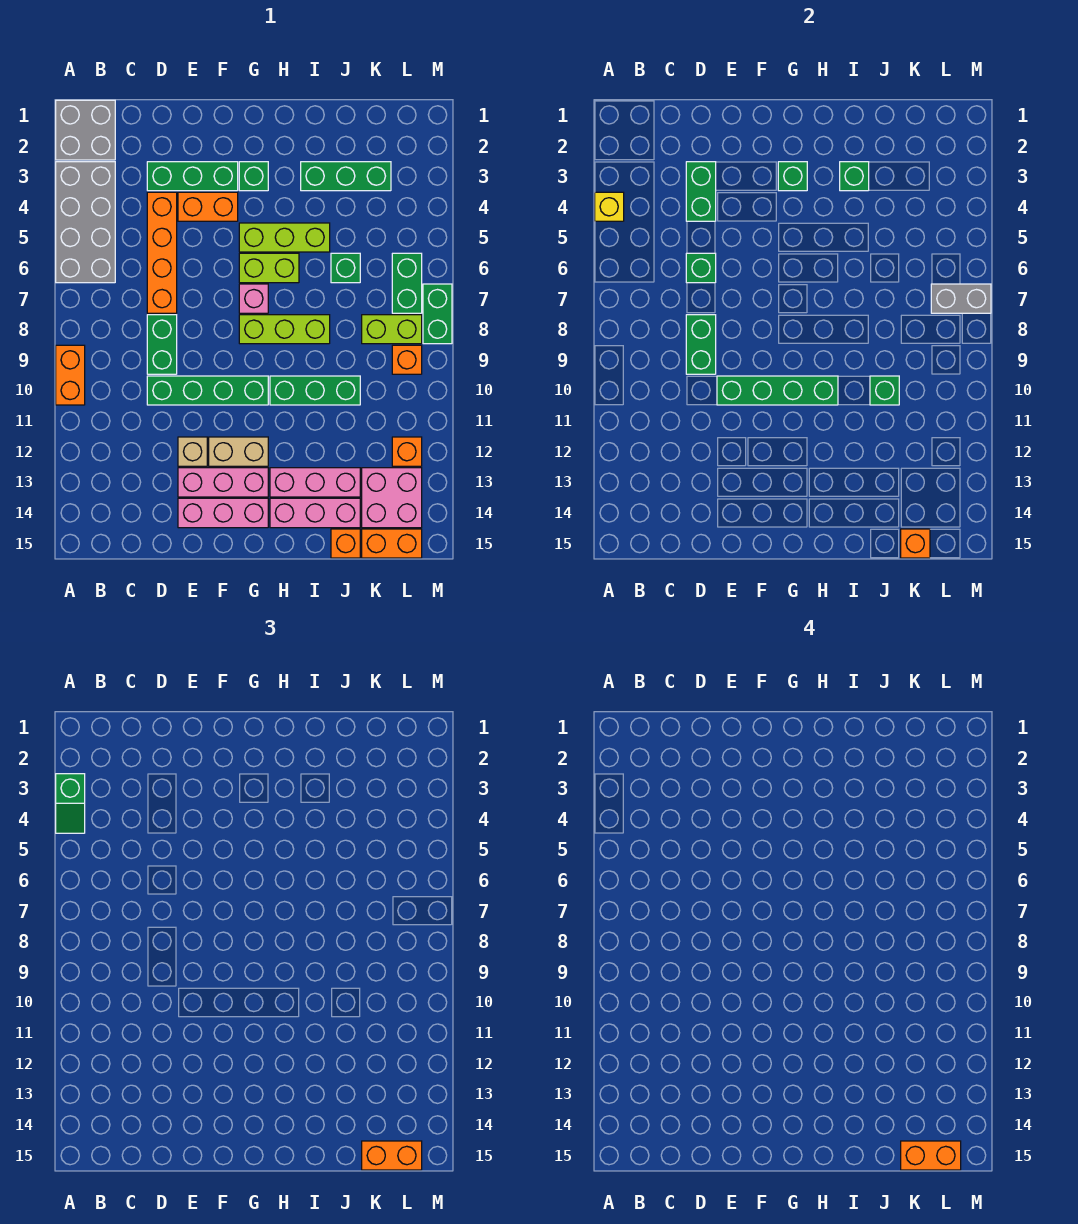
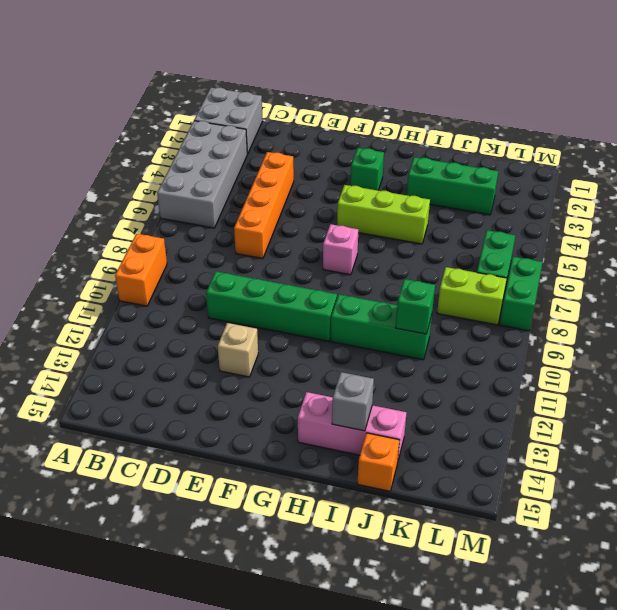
grey brick I14 level 2 -> none
none -> green brick D3:F3 level 1
none -> green brick D8:D9 level 1
none -> orange brick E4:F4 level 1
none -> pink brick E13:G13 level 1

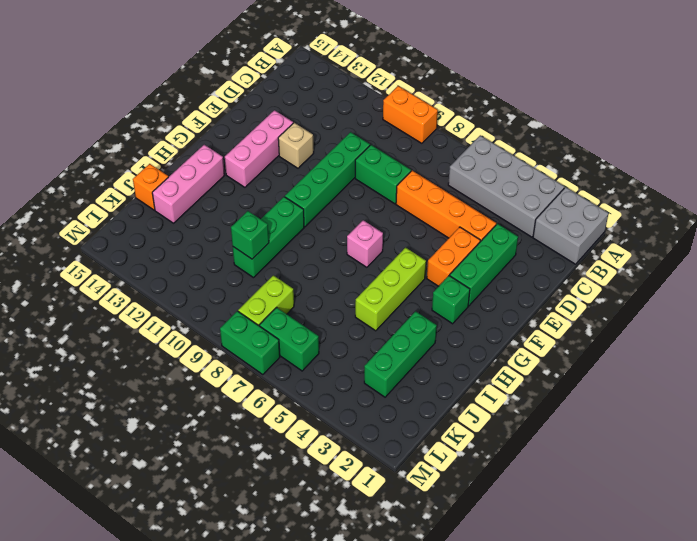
none -> pink brick E14:G14 level 1
none -> tan brick F12:G12 level 1
none -> lime brick G6:H6 level 1
none -> lime brick G8:I8 level 1

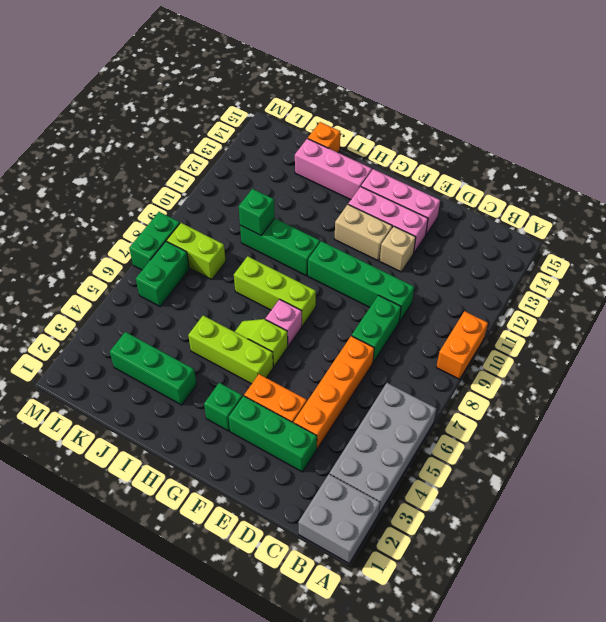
lime slope G6:H6 level 1 top G -> lime brick G6:H6 level 1
none -> pink brick H13:J13 level 1
none -> green brick J6 level 1
none -> pink brick K13:L14 level 1
none -> orange brick K15:L15 level 1

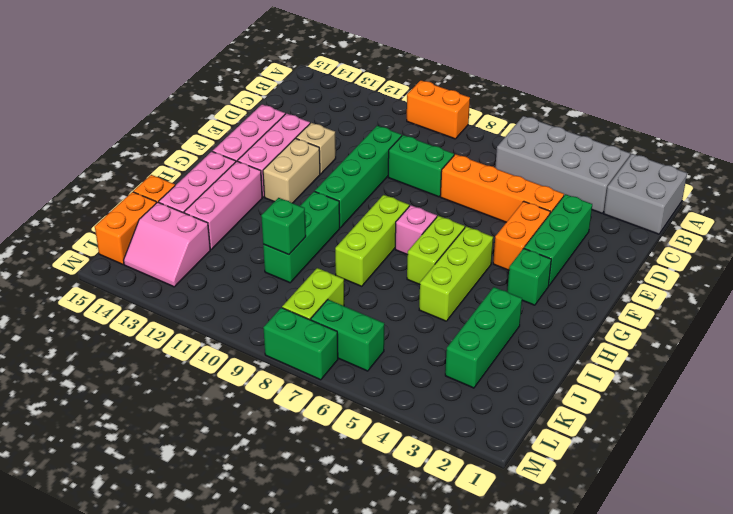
pink slope K13:L14 level 1 top K -> pink brick K13:L14 level 1
none -> green brick J6 level 1
none -> orange brick L9 level 1
none -> orange brick L12 level 1
none -> yellow brick A4 level 2

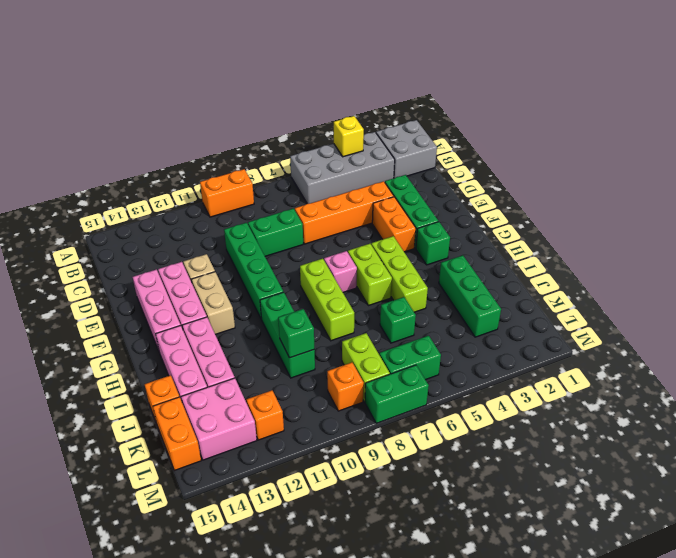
none -> green brick D3:D4 level 2
none -> green brick D6 level 2
none -> green brick D8:D9 level 2
none -> green brick E10:H10 level 2

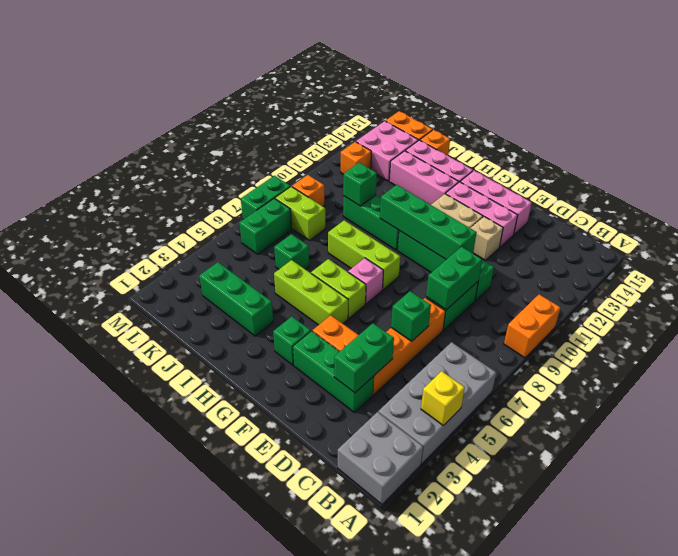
none -> green brick G3 level 2
none -> green brick I3 level 2
none -> orange brick K15 level 2
none -> grey brick L7:M7 level 2

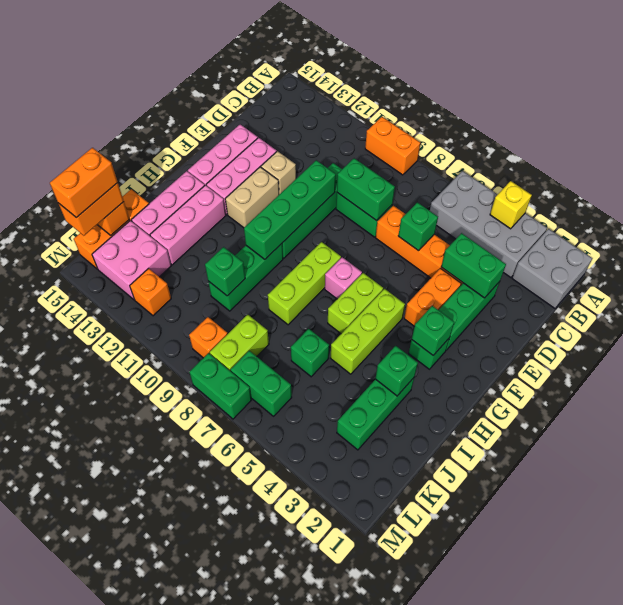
none -> grey brick L7:M7 level 2
none -> green slope A3:A4 level 3 top 3

